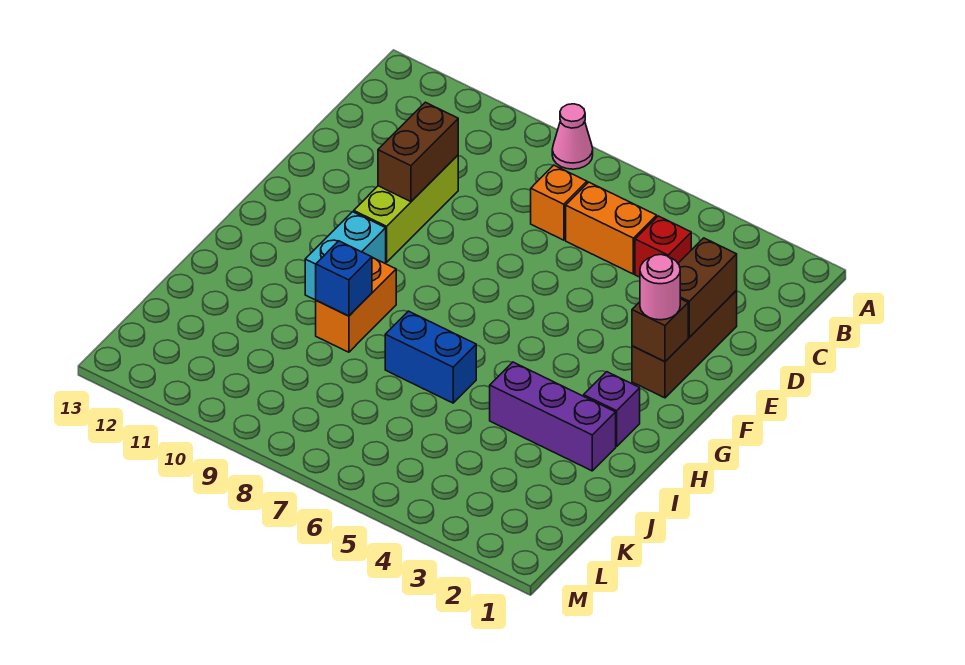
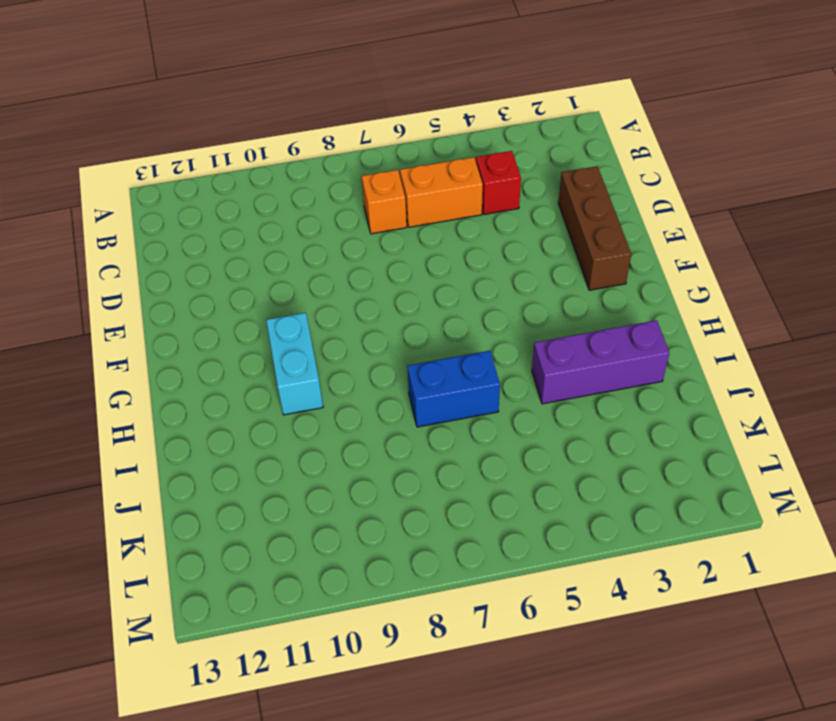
none -> pink cone A8 level 1
none -> lime brick D10:F10 level 1
none -> purple brick H2 level 1

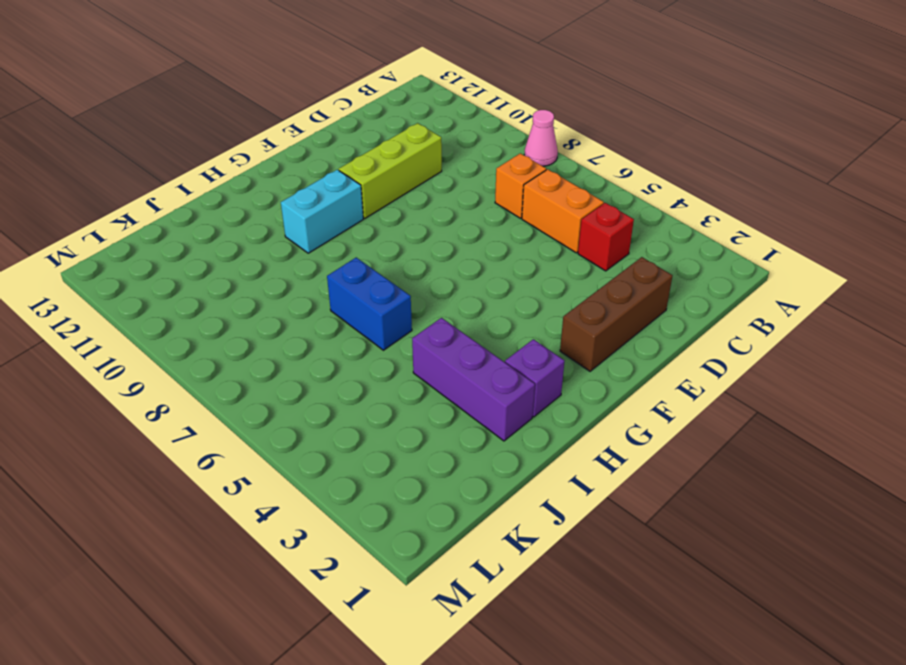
none -> orange brick H9:I9 level 1
none -> brown brick D2:E2 level 2
none -> brown brick D10:E10 level 2

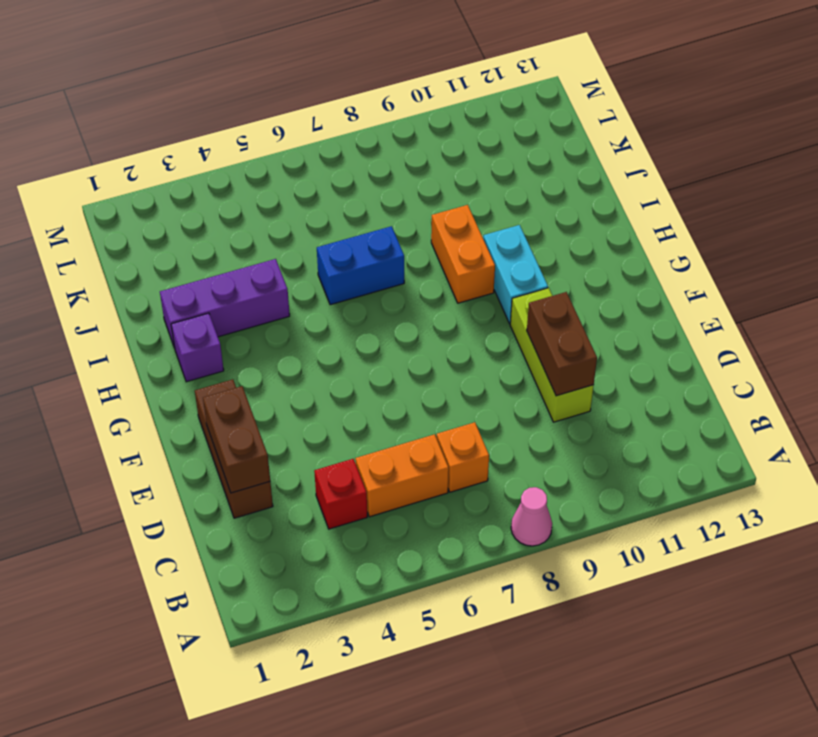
none -> brown brick F2 level 2
none -> blue brick I9 level 2
none -> pink round brick F2 level 3

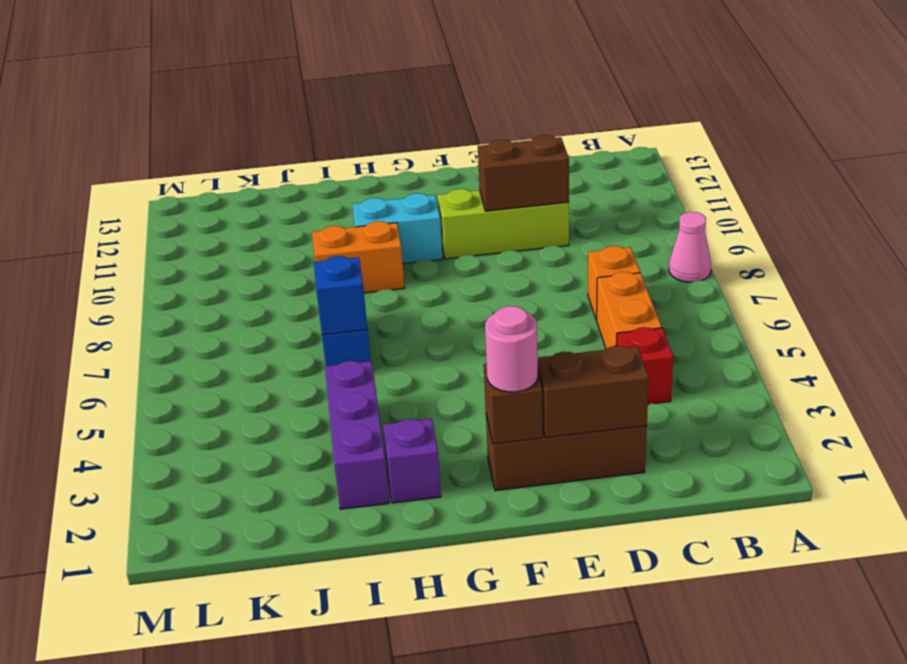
blue brick I6 level 2 -> blue brick I9 level 2

